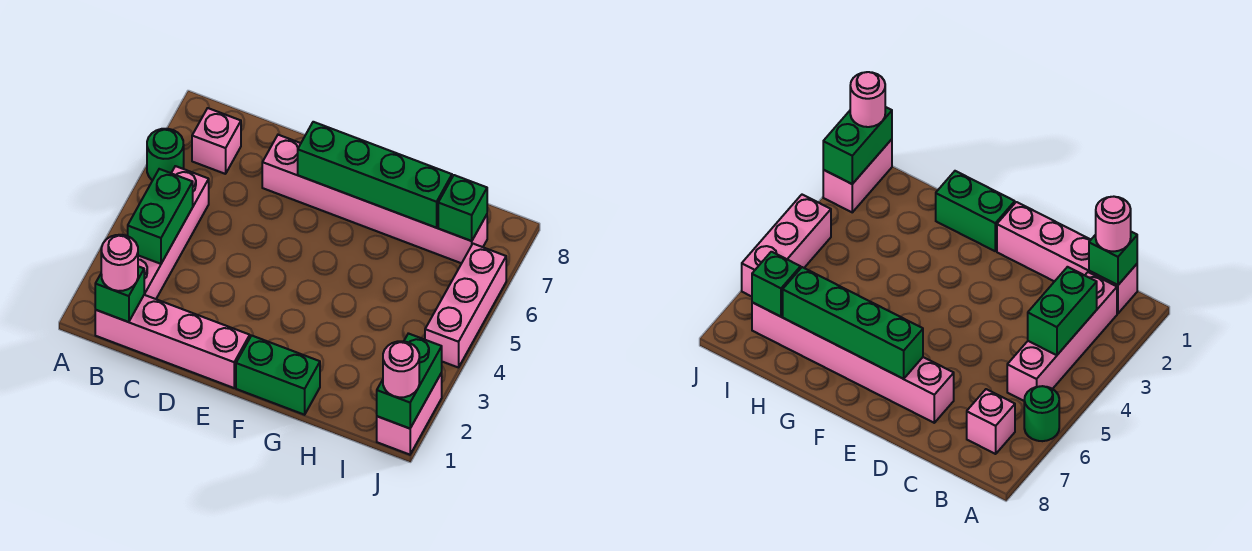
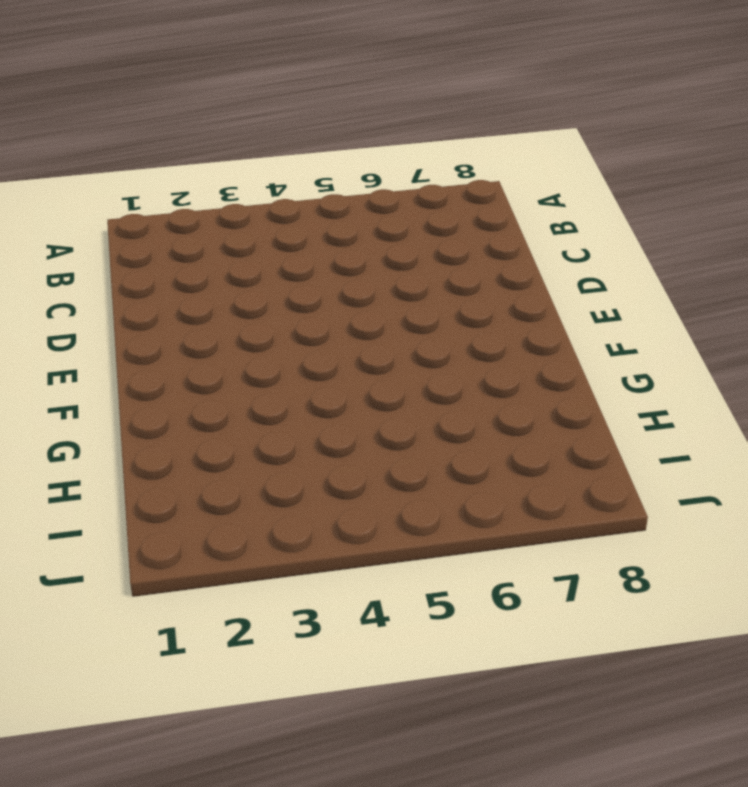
none -> green round brick A6 level 1
none -> pink brick B1:E1 level 1
none -> pink brick B2:B5 level 1

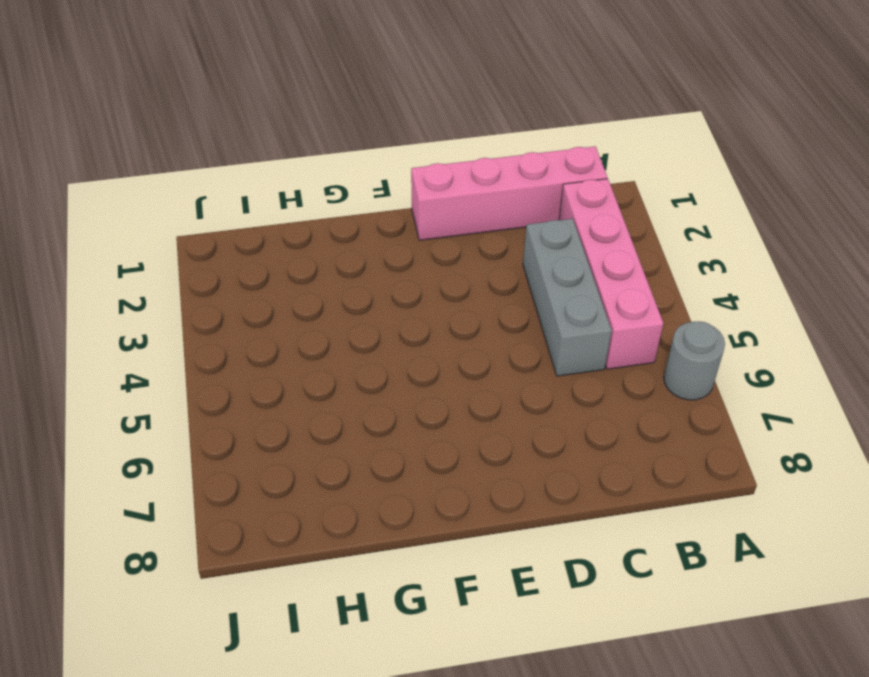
grey round brick A6 level 1 -> green round brick A6 level 1
grey brick C3:C5 level 1 -> none
none -> pink brick B7 level 1
none -> pink brick D7:I7 level 1
none -> green brick F1:G1 level 1

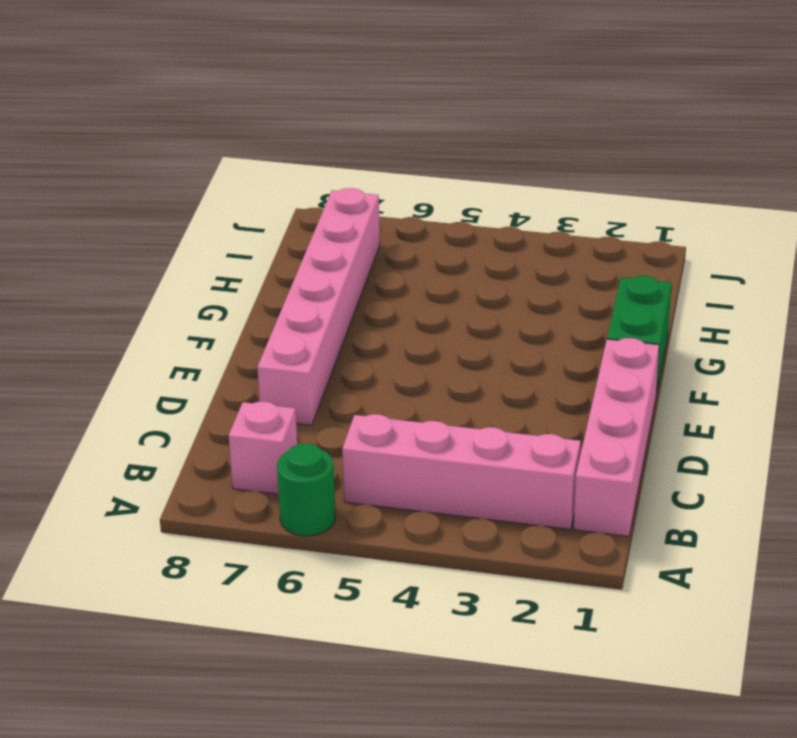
none -> pink brick J1:J2 level 1
none -> pink brick J4:J6 level 1
none -> green brick B1 level 2

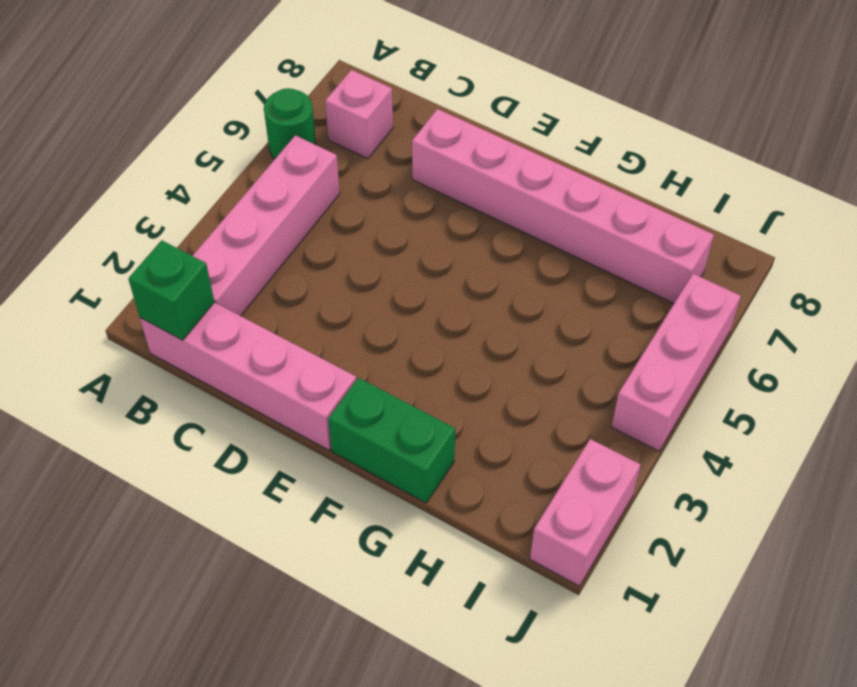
none -> green brick B3:B4 level 2
none -> green brick E7:H7 level 2
none -> green brick I7 level 2

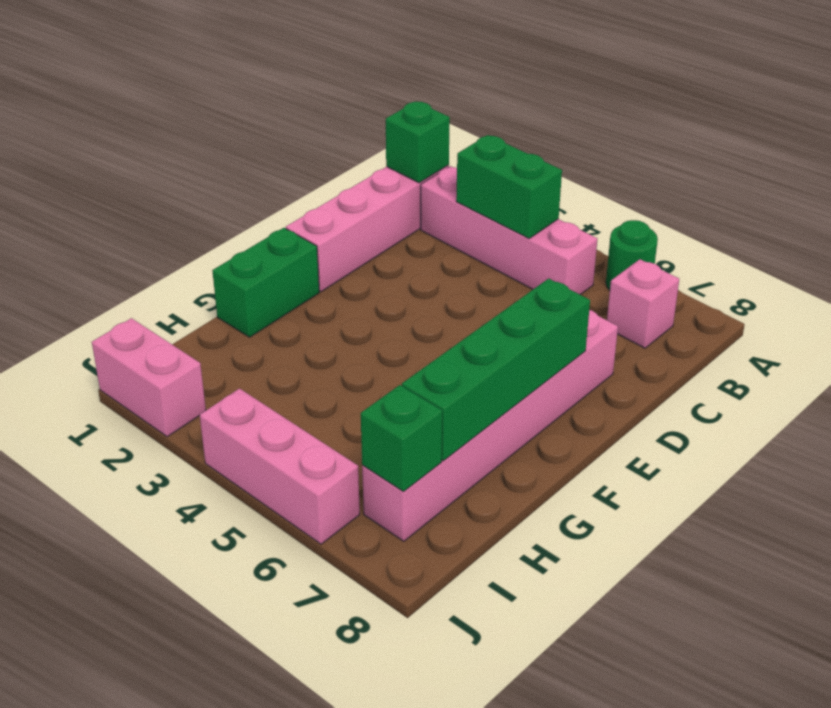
none -> green brick J1:J2 level 2
none -> pink round brick B1 level 3
none -> pink round brick J1 level 3

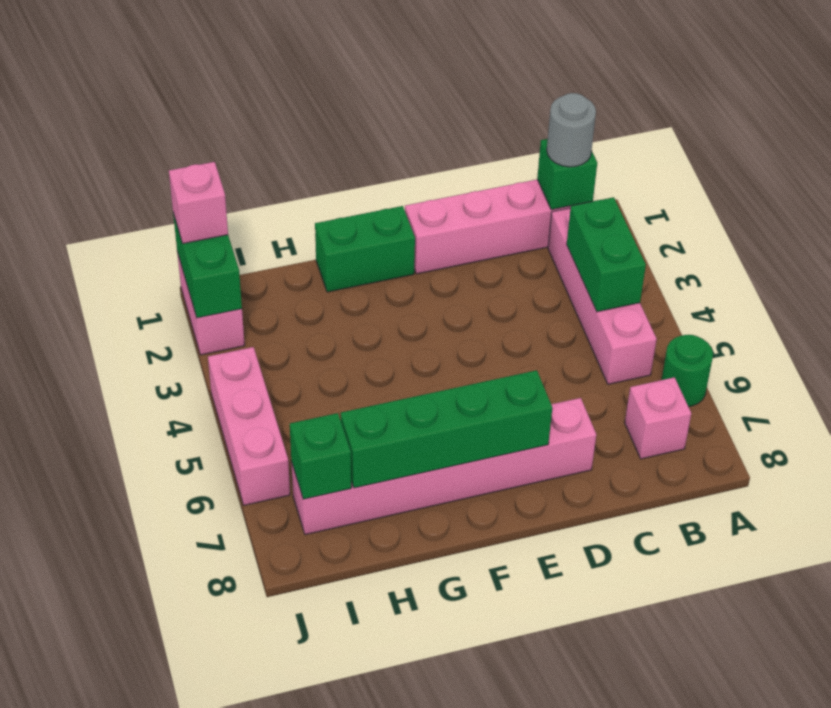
grey round brick B1 level 3 -> pink round brick B1 level 3
pink brick J1 level 3 -> pink round brick J1 level 3

